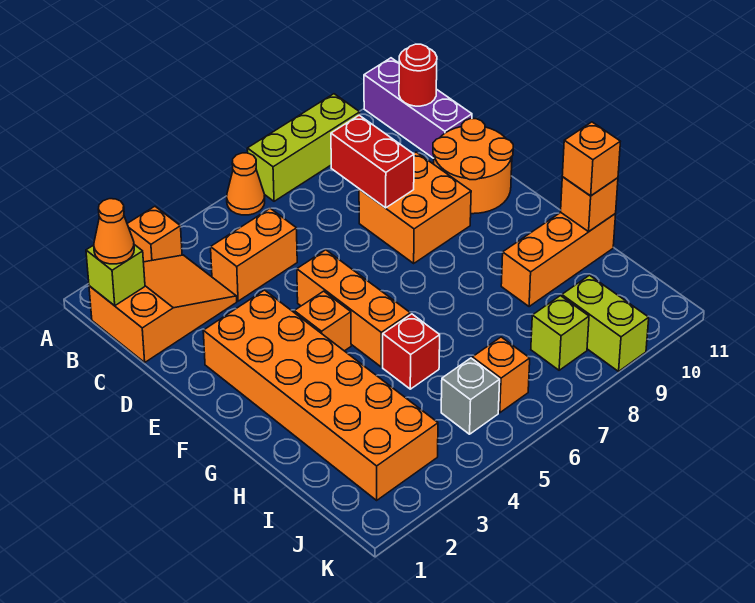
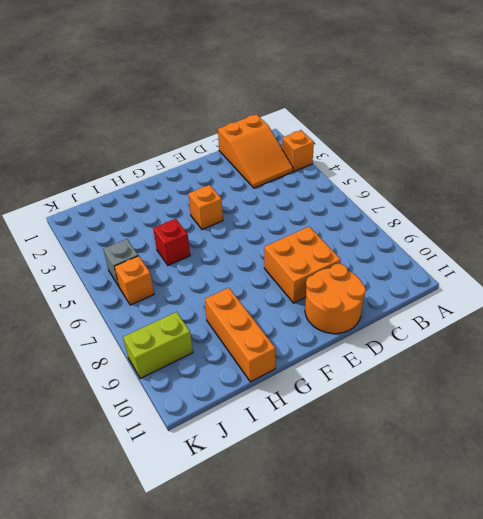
none -> orange cone A6 level 1
none -> lime brick A7:A9 level 1
none -> purple brick A11:C11 level 1

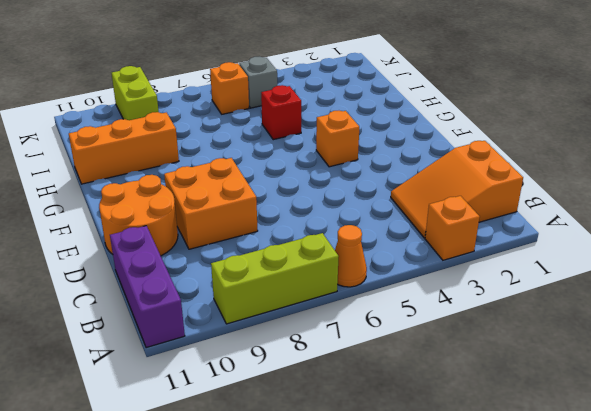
none -> orange brick C4:C5 level 1
none -> orange brick E2:J3 level 1
none -> orange brick E5:G5 level 1

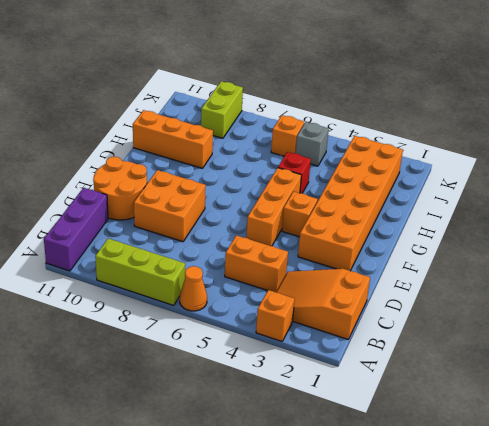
none -> lime brick J8 level 1
none -> lime brick B1 level 2
none -> red round brick B11 level 2

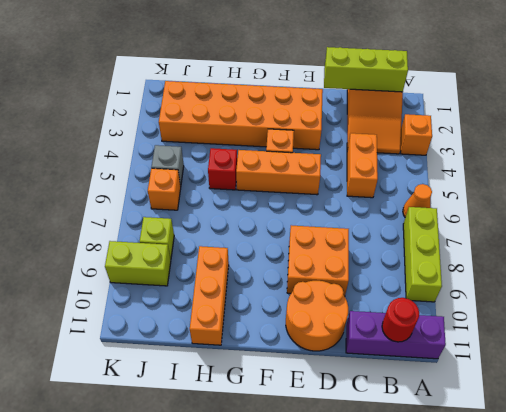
lime brick B1:D1 level 2 -> lime brick B1 level 2
none -> red brick C8:D8 level 2
none -> orange brick H11 level 2
none -> orange cone B1 level 3

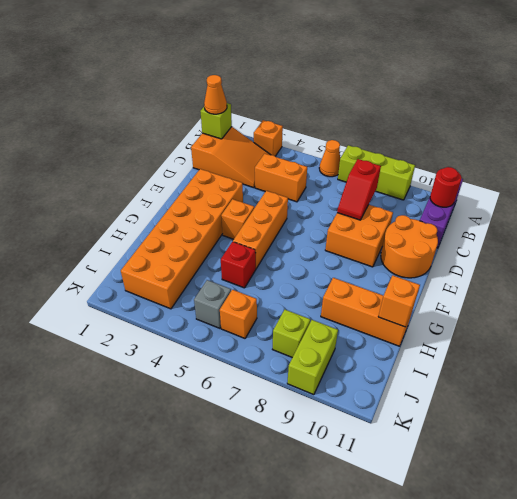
red slope C8:D8 level 2 top C -> red brick C8:D8 level 2
none -> orange brick H11 level 3

